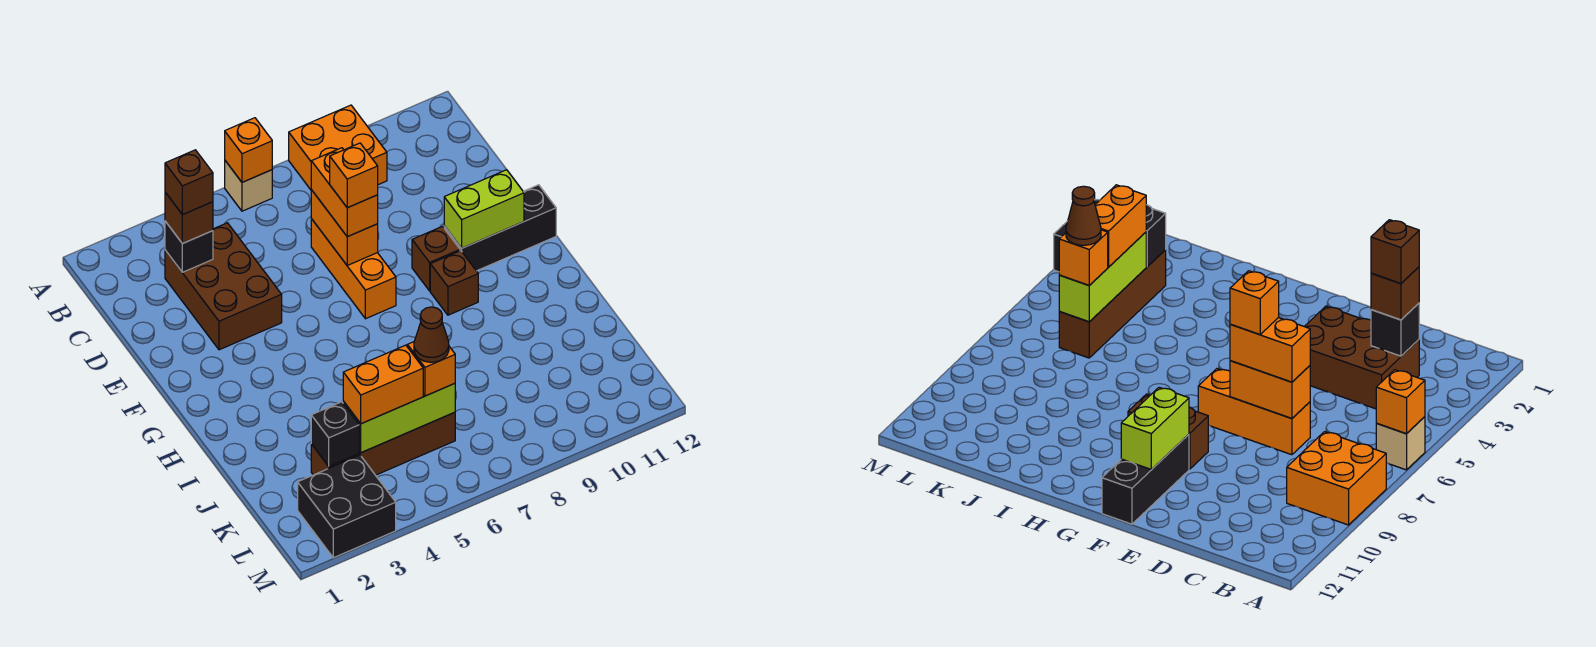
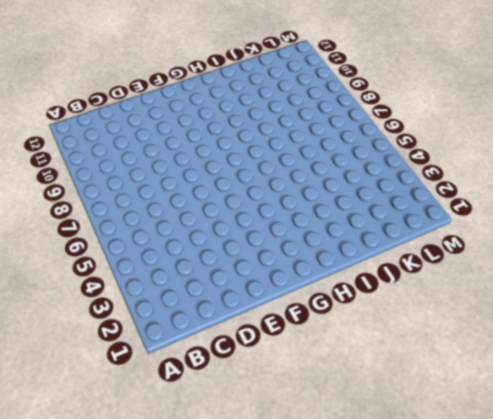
none -> tan brick A6 level 1
none -> orange brick A8:B9 level 1
none -> brown brick C3:E4 level 1

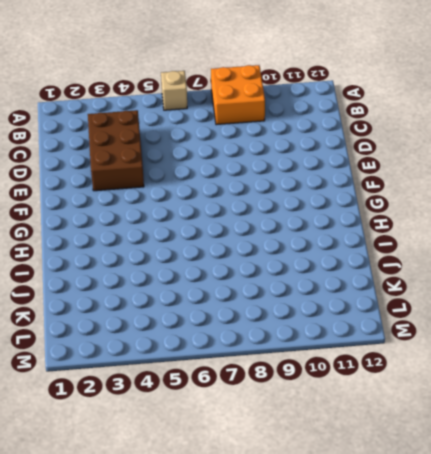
none -> orange brick D7:F7 level 1
none -> brown brick F9 level 1
none -> black brick F10:F12 level 1

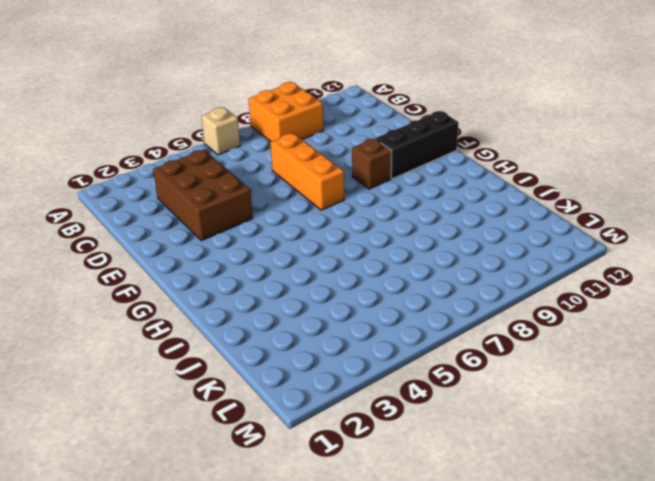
none -> brown brick G9 level 1
none -> brown brick K3:K6 level 1
none -> black brick L2:M3 level 1

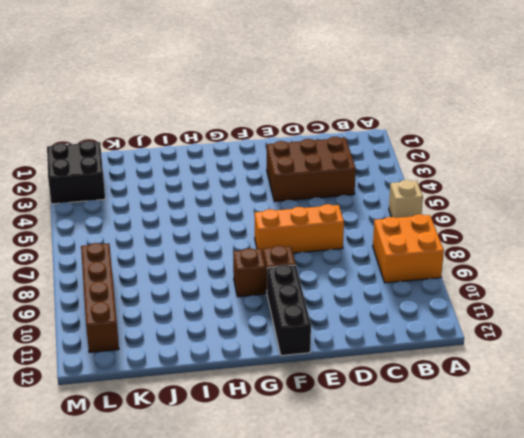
brown brick L8:L11 level 1 -> brown brick K3:K6 level 1
none -> orange brick A6 level 2
none -> black brick C3 level 2
none -> orange brick D7:E7 level 2

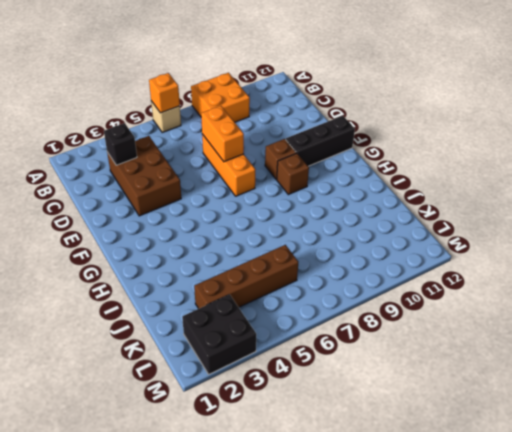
none -> lime brick F10:F11 level 2
none -> black brick K3 level 2
none -> lime brick K4:K6 level 2

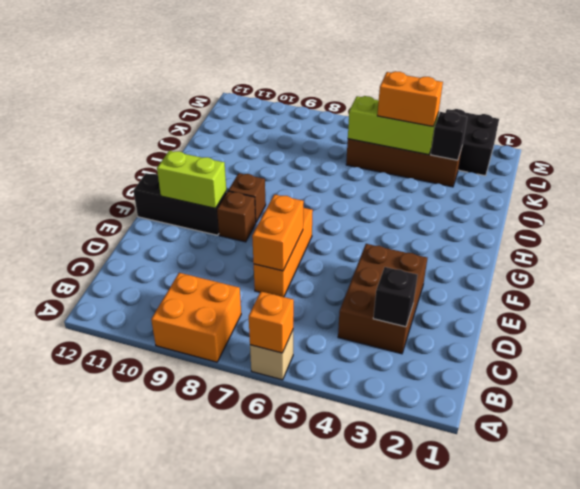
none -> brown brick C3 level 3
none -> orange brick D7:E7 level 3
none -> orange brick K6 level 3

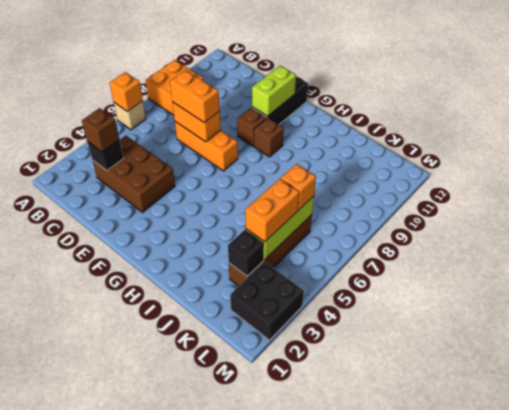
none -> brown brick C3 level 4
none -> orange brick E7 level 4
none -> brown cone K6 level 4

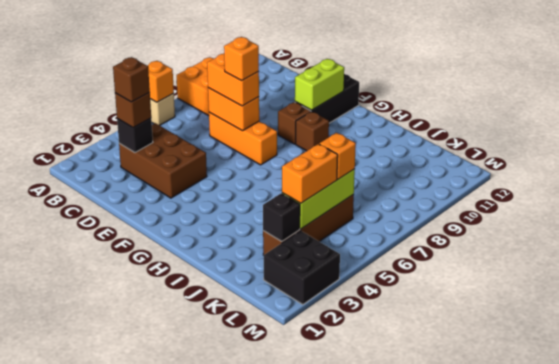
none -> brown cone K6 level 4

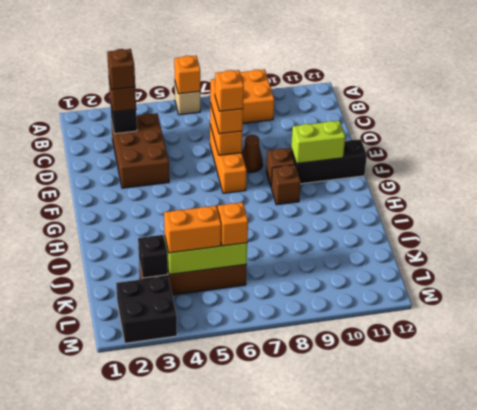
brown cone E8 level 1 -> brown cone K6 level 4

